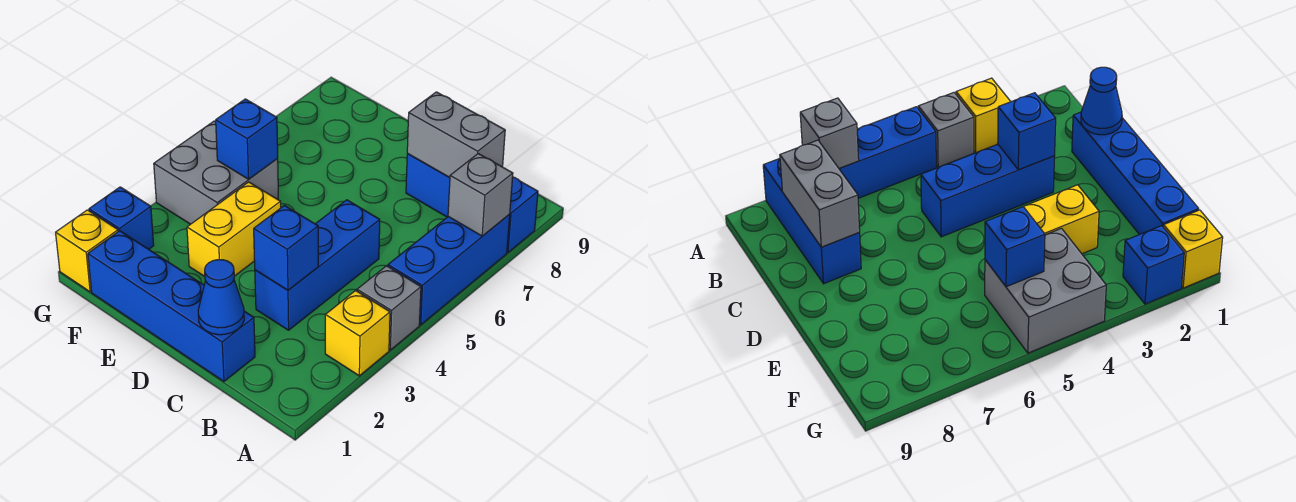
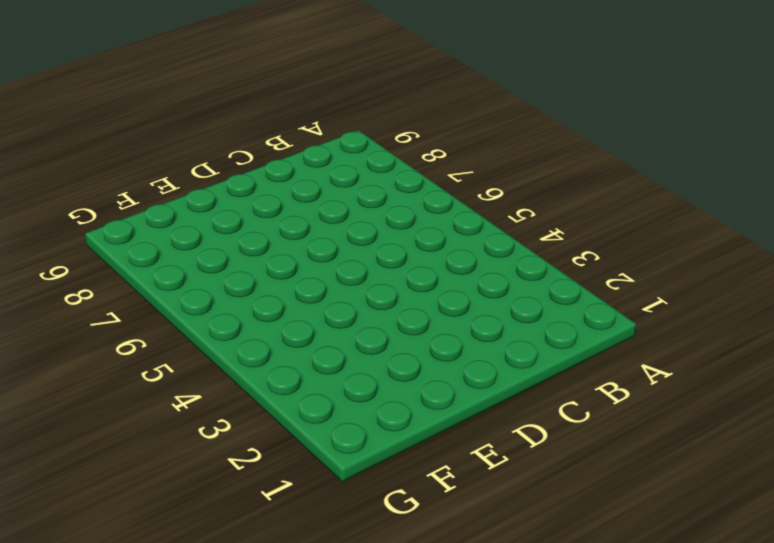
none -> yellow brick A3 level 1
none -> grey brick A4 level 1
none -> blue brick A5:A7 level 1

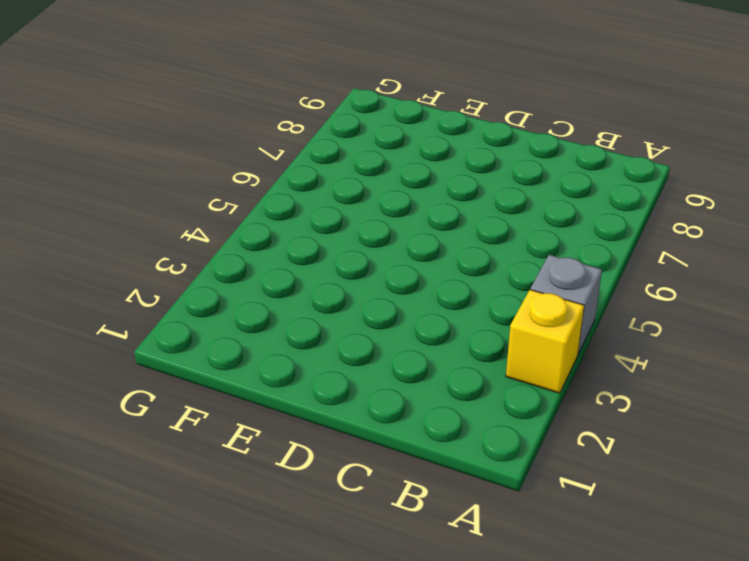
none -> blue brick A5:A7 level 1
none -> blue brick A8:C8 level 1
none -> blue brick C1:F1 level 1

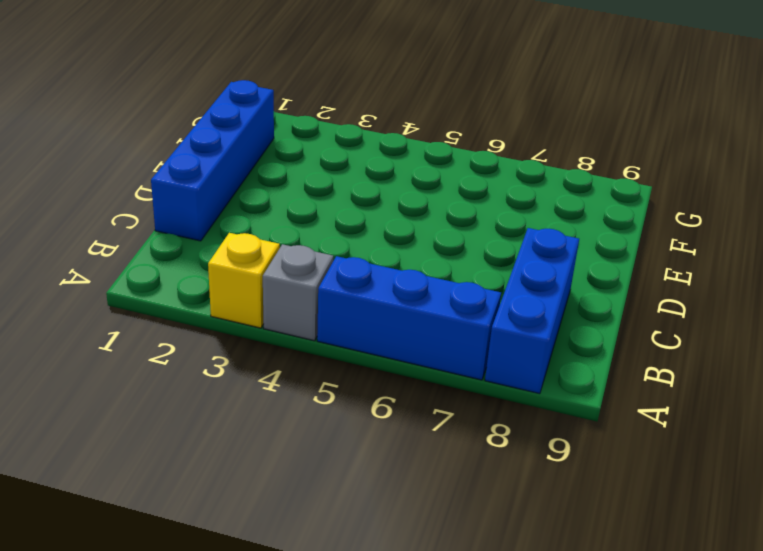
none -> blue brick C3:C5 level 1
none -> yellow brick E3:E4 level 1
none -> grey brick F4:G5 level 1

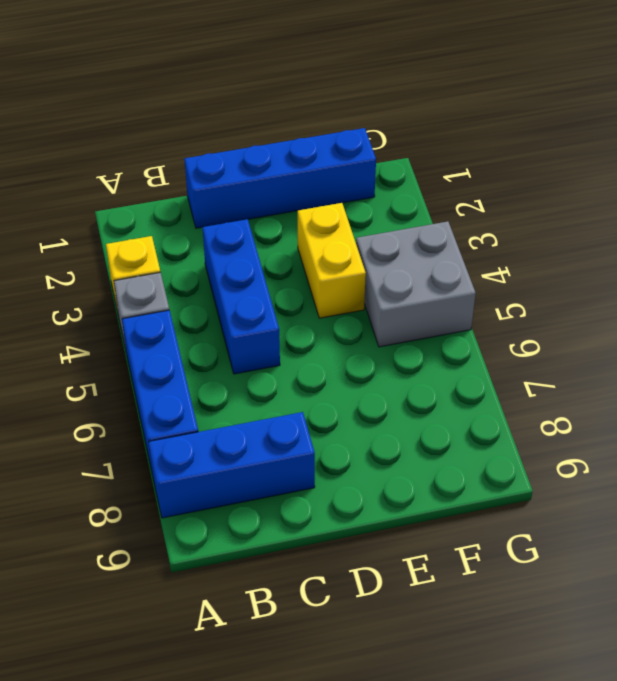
none -> yellow brick G1 level 1
none -> blue brick G2 level 1
none -> grey brick A7 level 2

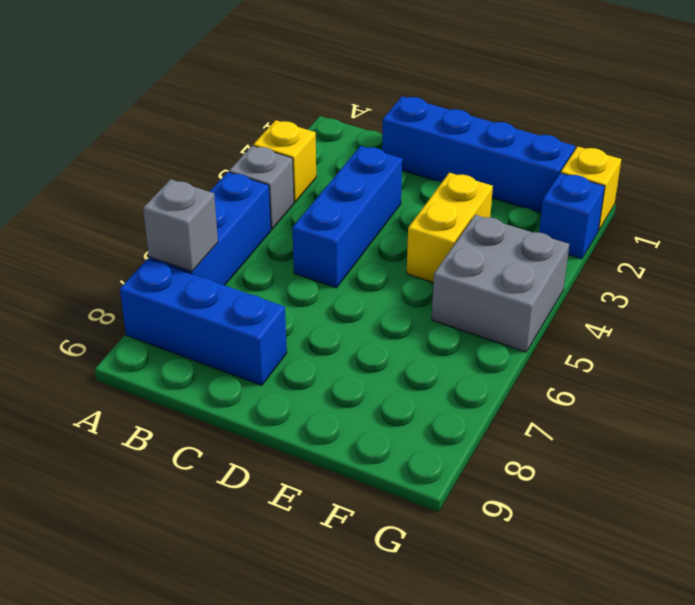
none -> grey brick B8:C8 level 2
none -> blue cone C1 level 2
none -> blue brick C3 level 2

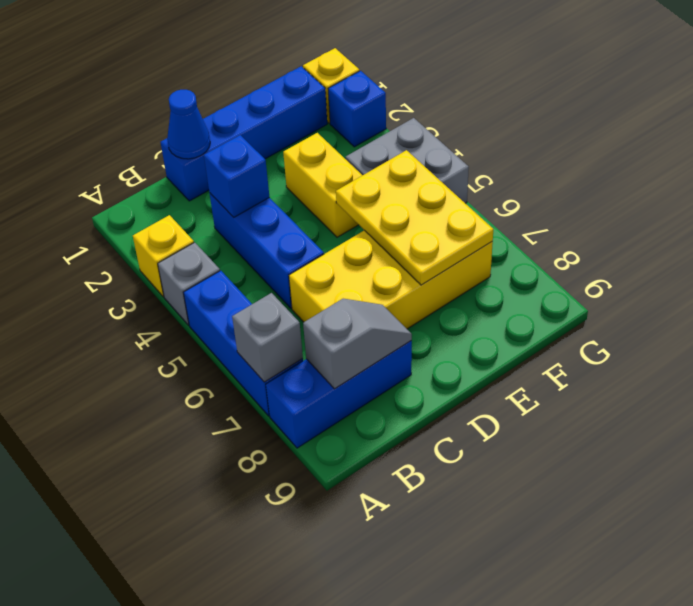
grey slope B8:C8 level 2 top B -> grey brick B8:C8 level 2
yellow brick C6:F7 level 1 -> none
yellow plate E5:F7 level 2 -> blue brick F5 level 2

